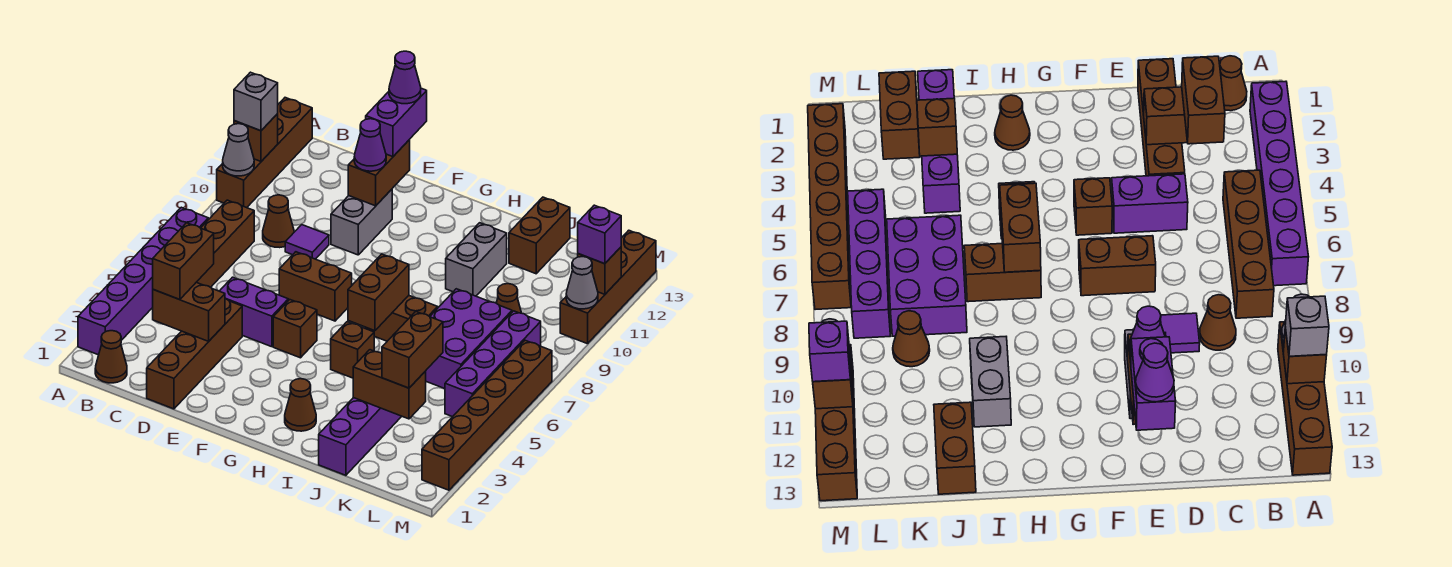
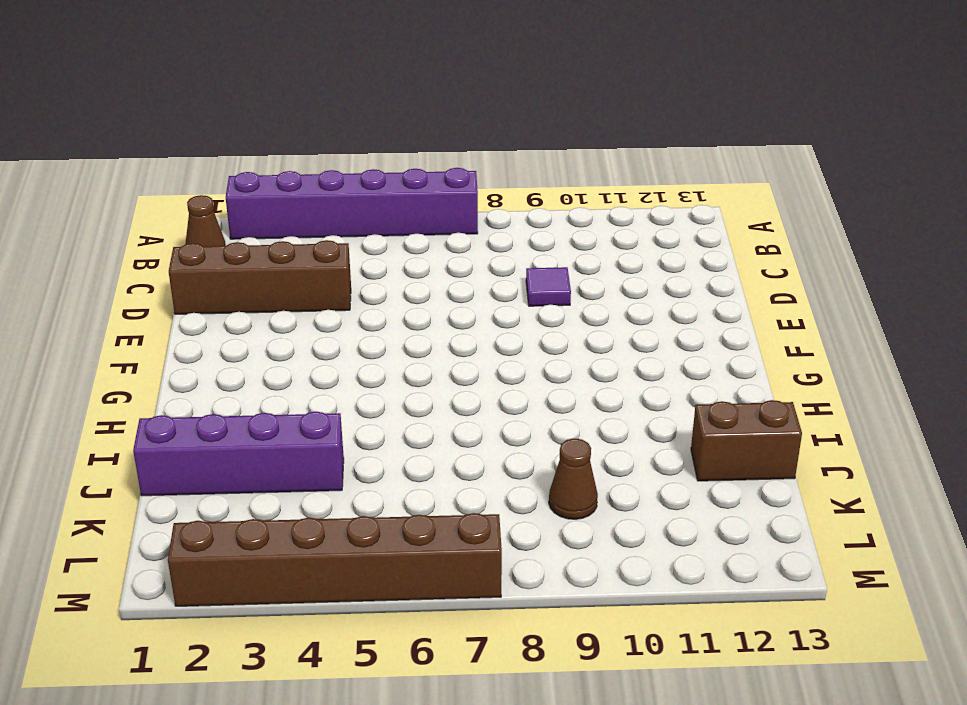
none -> brown brick A10:A13 level 1
none -> brown brick B5:B8 level 1
none -> brown cone C9 level 1
none -> purple brick D5:E5 level 1

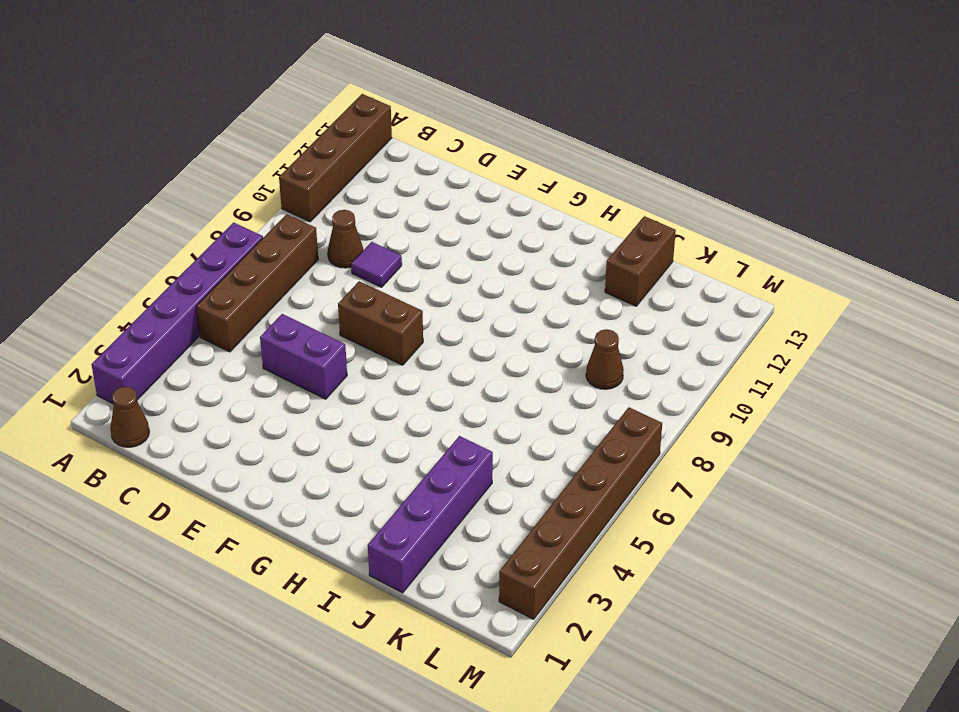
none -> brown brick D1:D4 level 1
none -> grey brick E10:E11 level 1
none -> brown brick F5 level 1
none -> brown cone H2 level 1

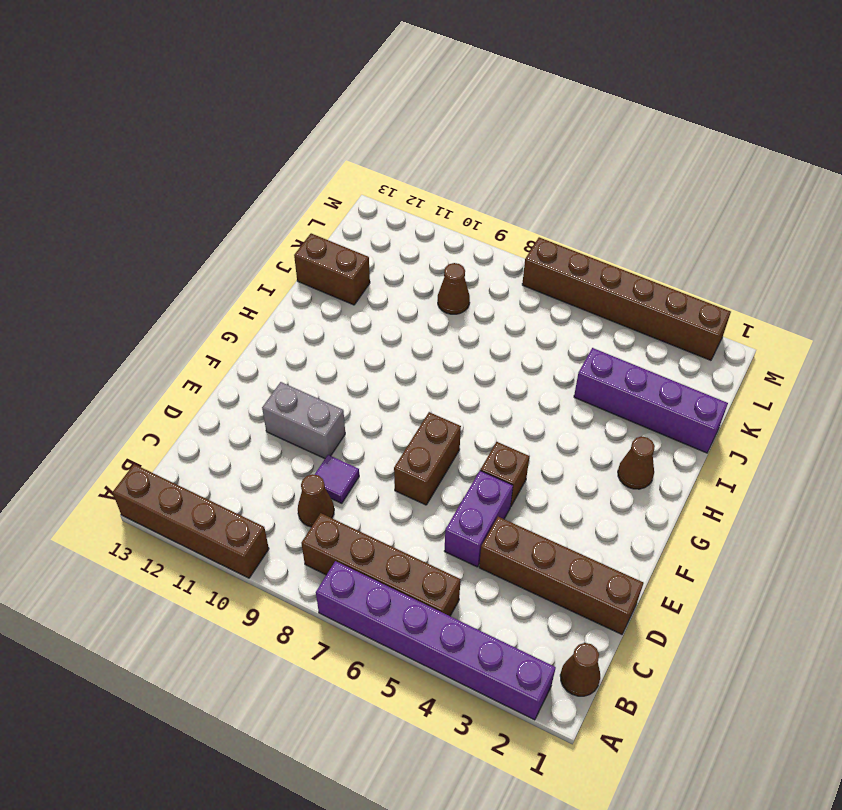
none -> brown brick H5 level 1
none -> brown brick H7:I7 level 1
none -> grey brick I10:I11 level 1
none -> purple brick J6:K8 level 1

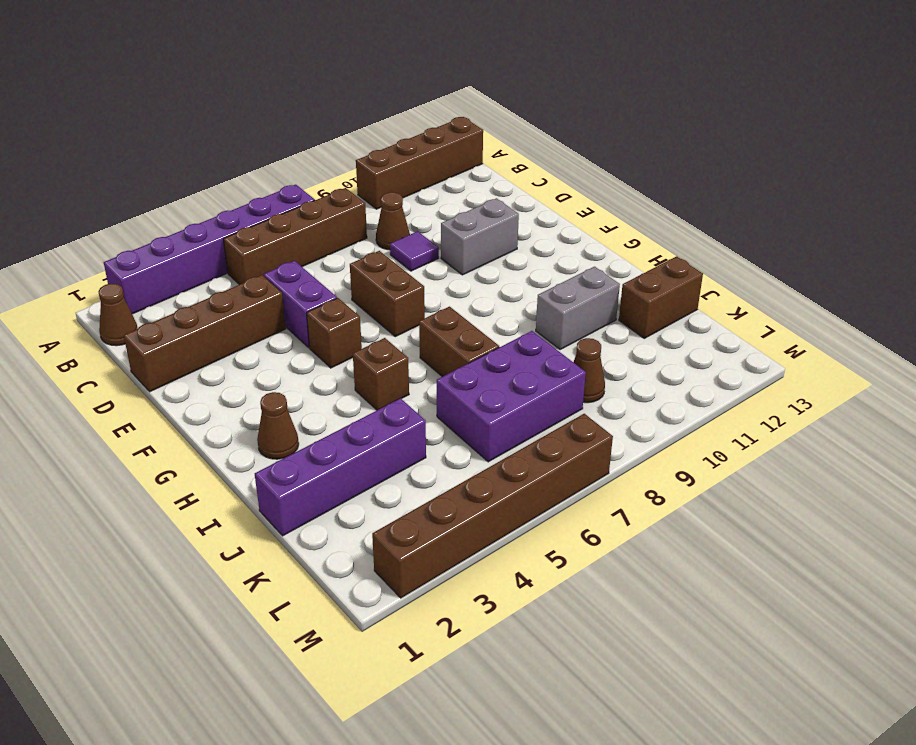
none -> purple brick L5:L8 level 1
none -> brown brick M10:M13 level 1
none -> grey cone A10 level 2
none -> brown brick A11 level 2

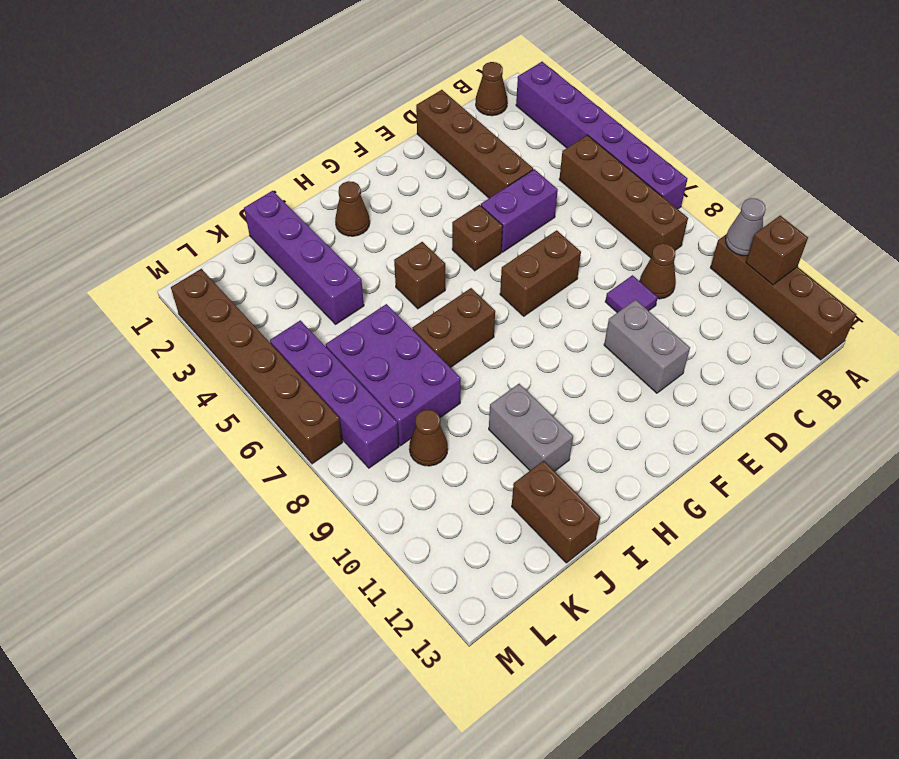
none -> brown brick M10:M13 level 1
none -> brown brick C3:D3 level 2
none -> brown brick E11:E12 level 2
none -> brown brick H6:H7 level 2

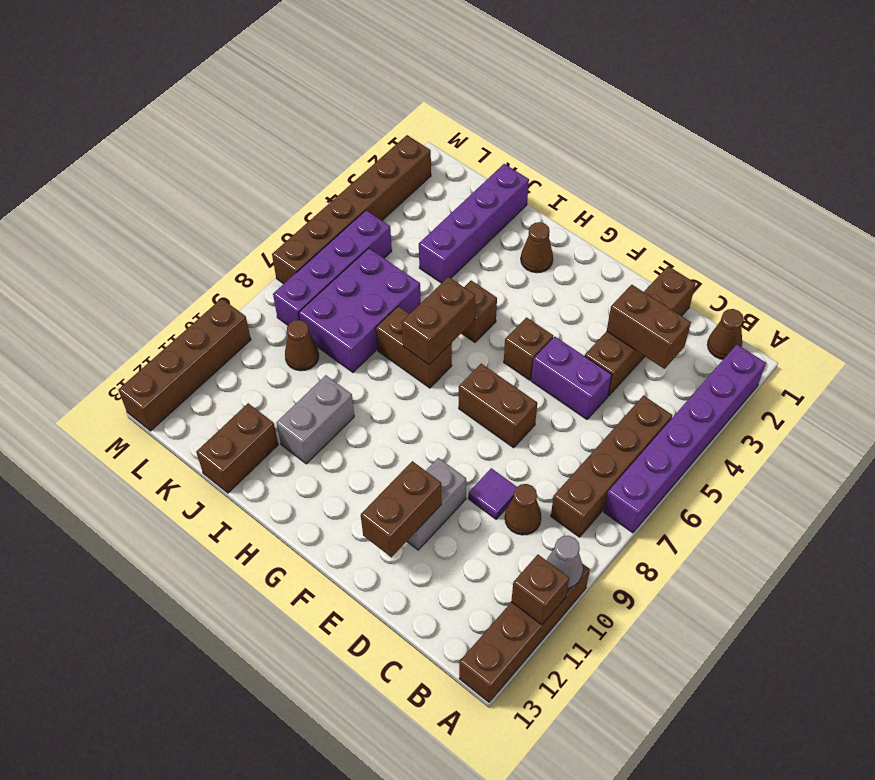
none -> brown brick J3:K3 level 2
none -> grey cone M10 level 2
none -> brown brick M11 level 2
none -> grey brick A11 level 3

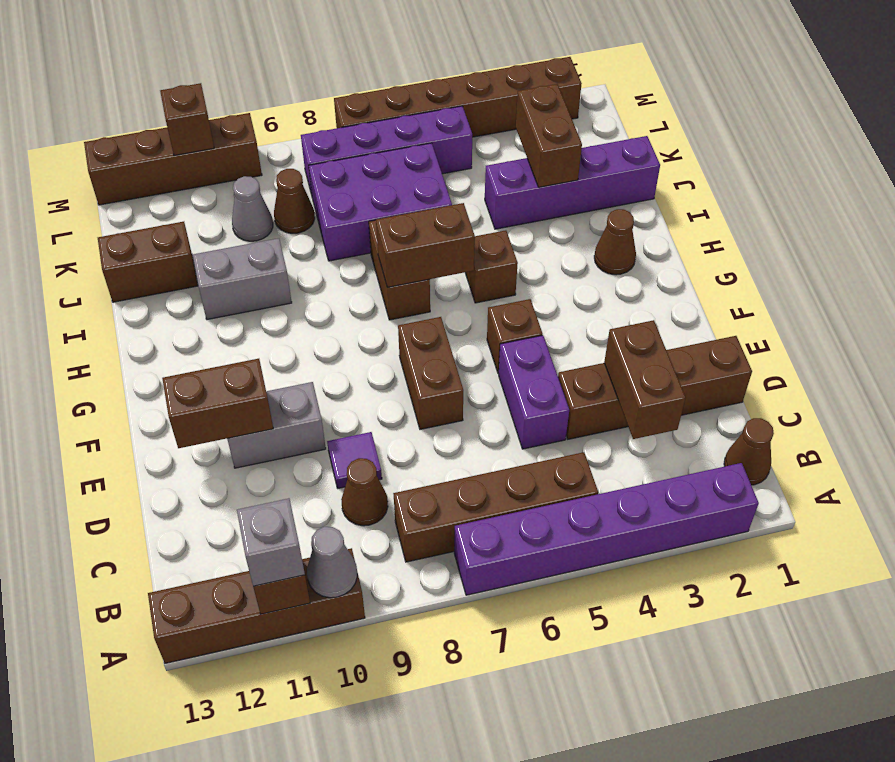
grey cone K10 level 1 -> grey cone M10 level 2
none -> brown brick C3:C4 level 3
none -> purple cone E11 level 3
none -> purple brick E12:E13 level 3
none -> brown brick K3:K4 level 3

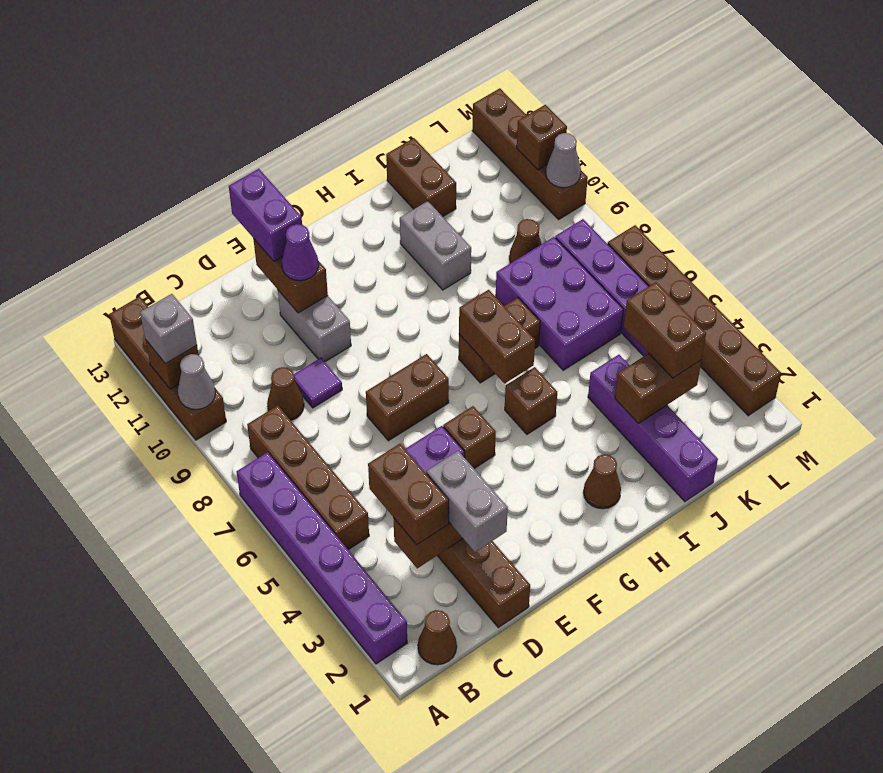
grey brick D2:D3 level 3 -> none
none -> purple brick M11 level 3
none -> purple cone E13 level 4

